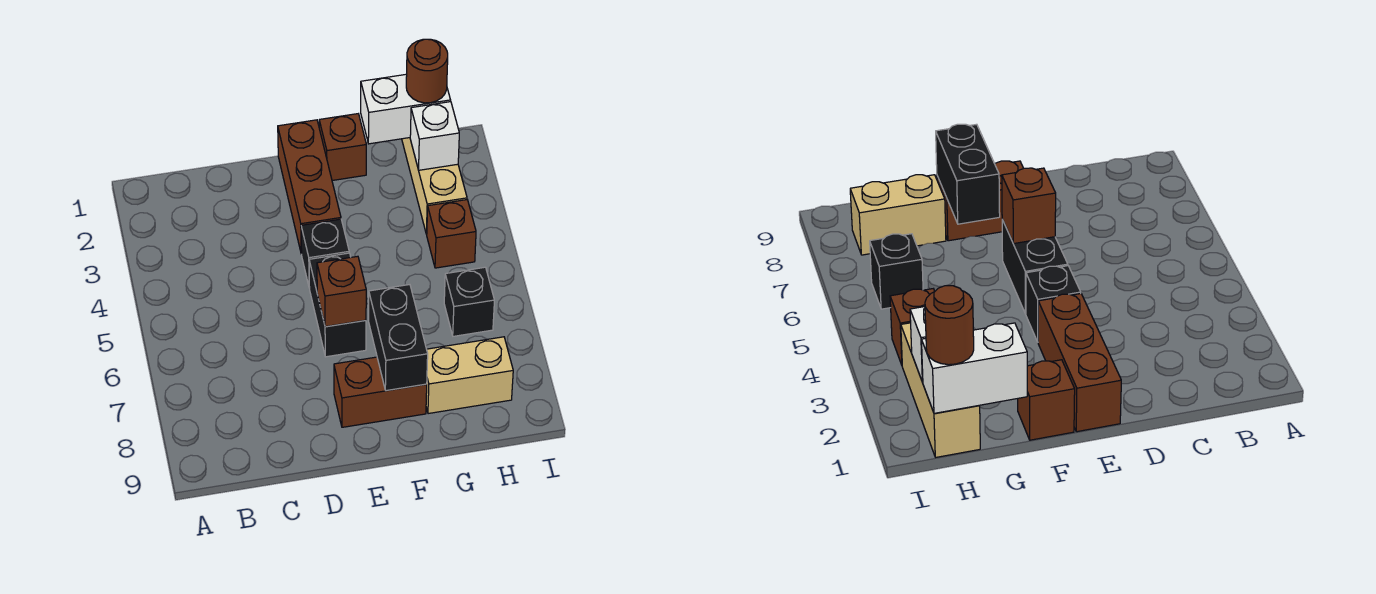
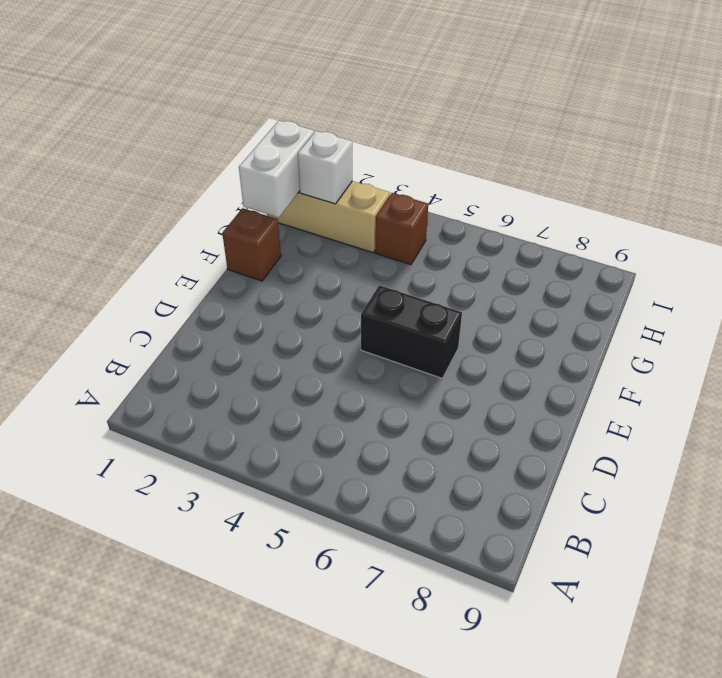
none -> brown brick E1:E3 level 1
none -> black brick E4 level 1
none -> brown brick E8:F8 level 1

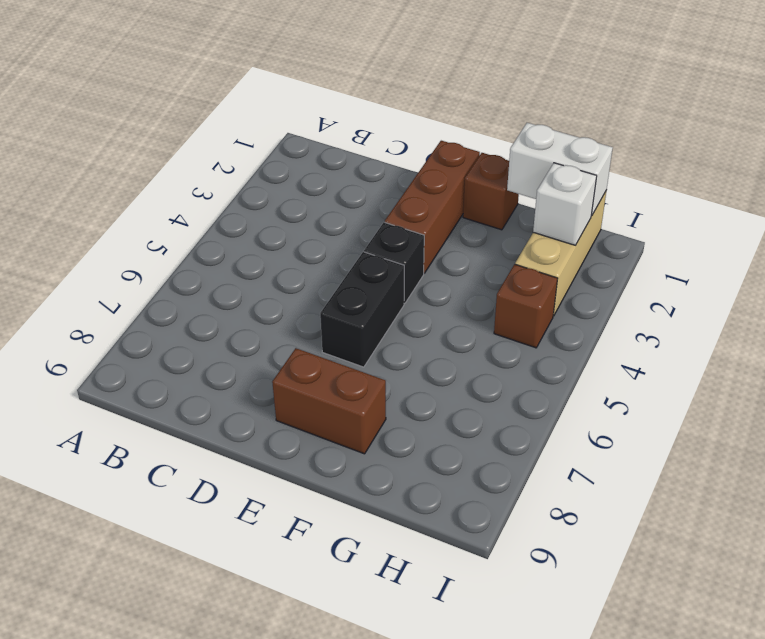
none -> tan brick G8:H8 level 1
none -> black brick H6 level 1
none -> brown brick E6 level 2

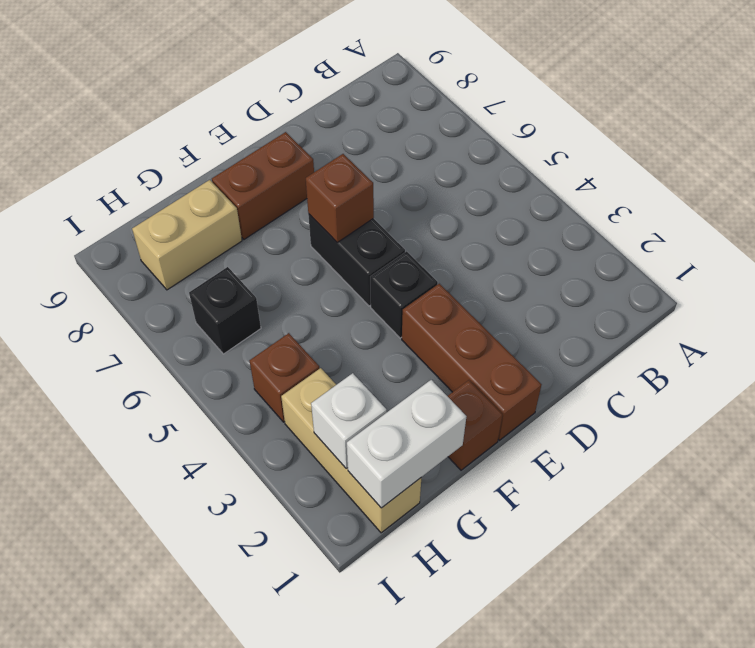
none -> black brick F7:F8 level 2
none -> brown round brick H1 level 3

